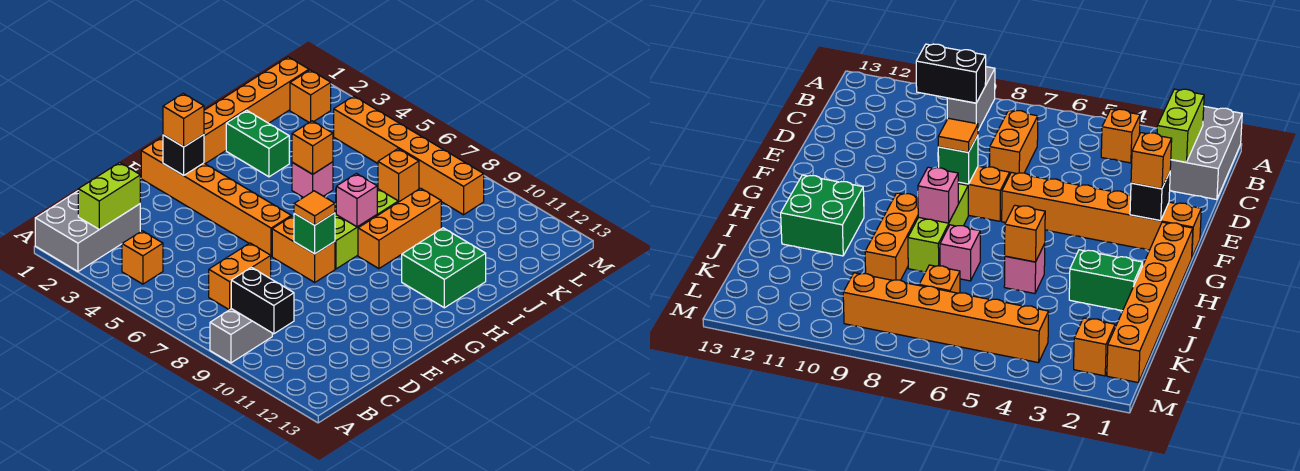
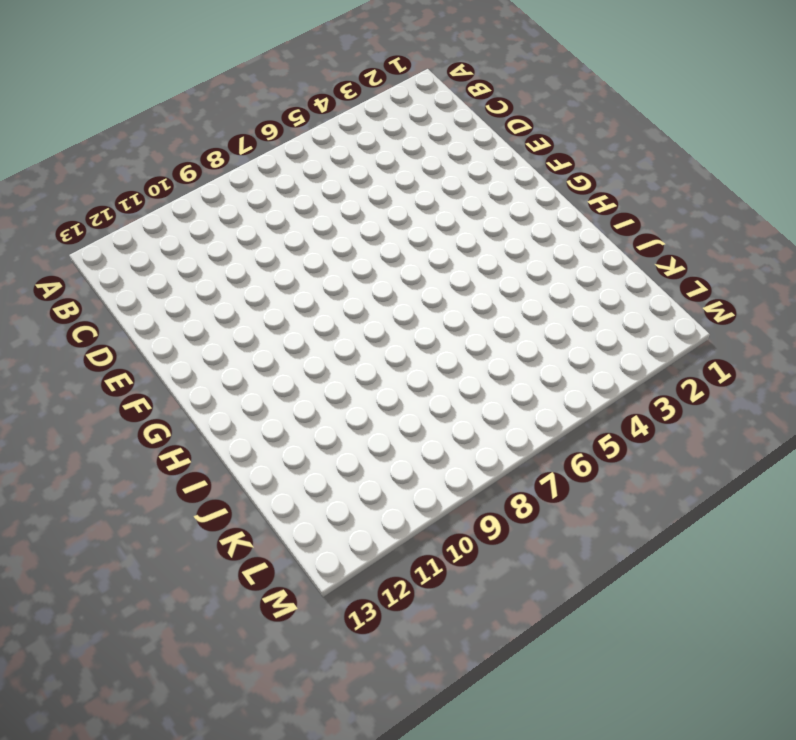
none -> grey brick A1:C2 level 1
none -> grey brick A9:B9 level 1
none -> orange brick B4 level 1

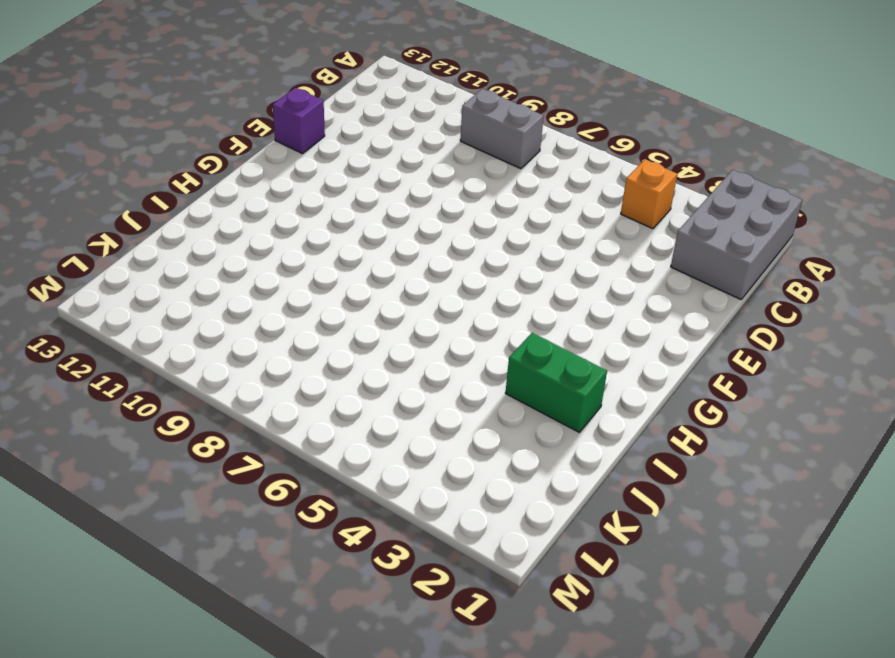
grey brick B8:B9 level 1 -> grey brick A9:B9 level 1
purple brick E13 level 1 -> none
none -> orange brick C7:D7 level 1
none -> orange brick F1:F6 level 1
none -> orange brick F7:F8 level 1

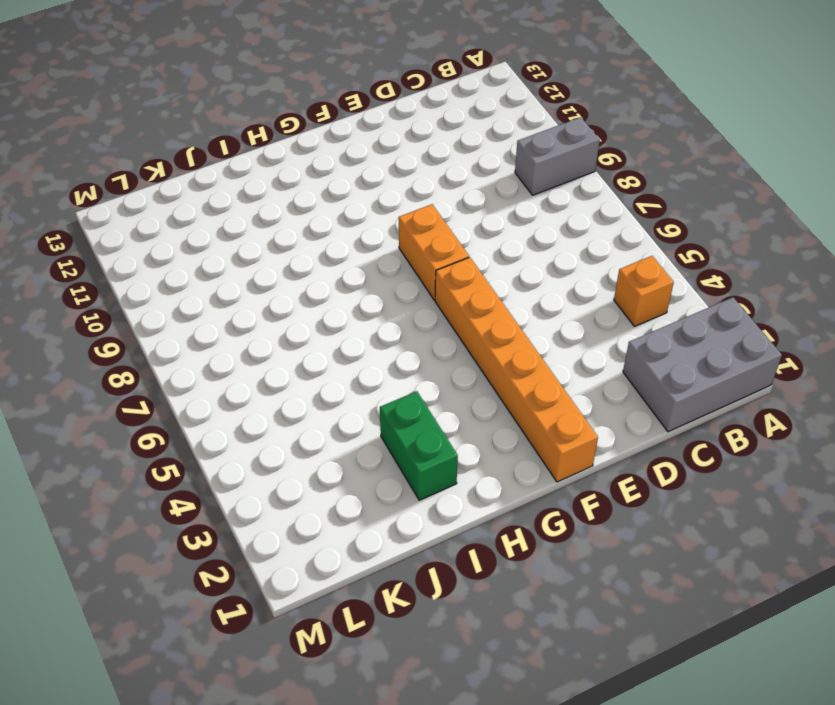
none -> orange brick C7:D7 level 1
none -> orange brick G1:L1 level 1
none -> lime brick G8:I8 level 1

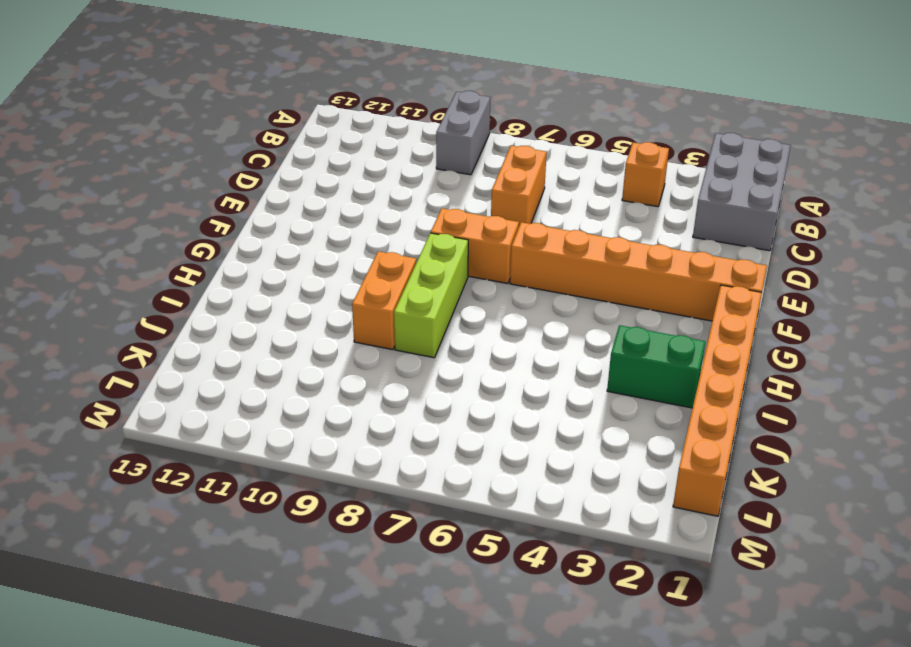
orange brick H9:I9 level 1 -> orange brick H9:J9 level 1
none -> green brick H11:I12 level 1
none -> pink brick I5 level 1
none -> pink brick I7 level 1

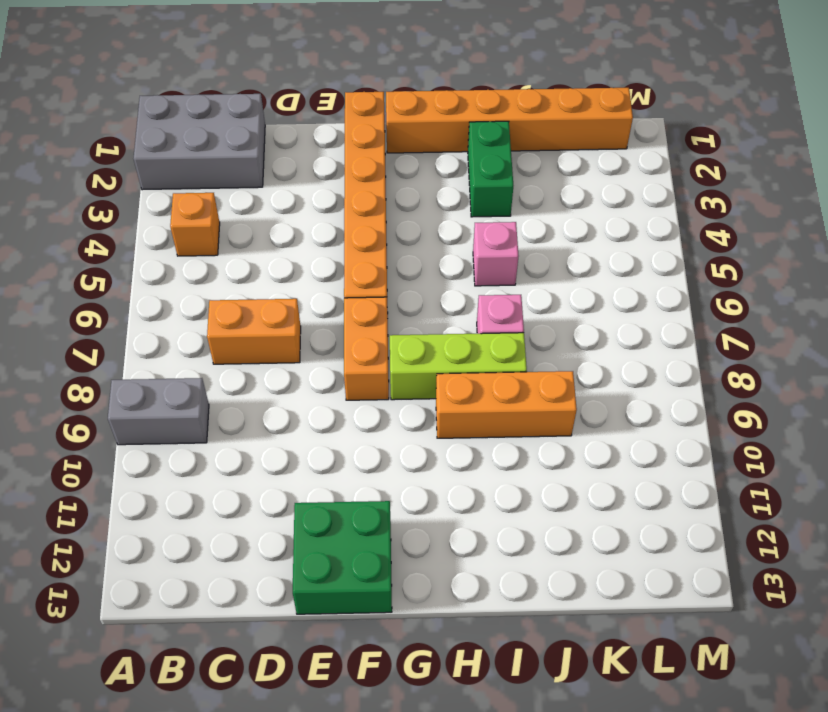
green brick E12:F13 level 1 -> green brick H11:I12 level 1
none -> orange brick K7 level 1
none -> orange brick L2 level 1
none -> orange brick L4:L9 level 1

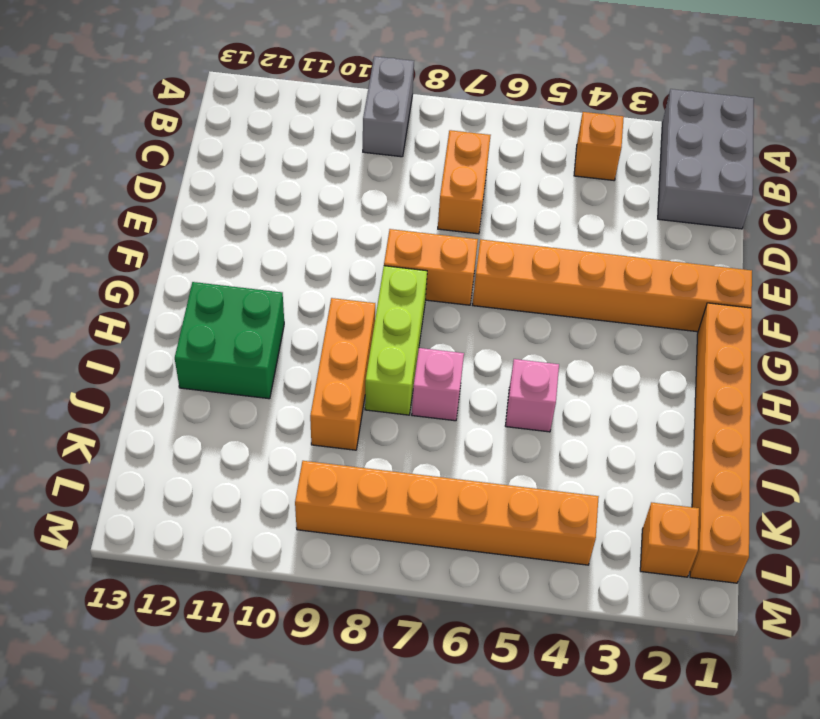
none -> green brick I2:I3 level 1
none -> orange brick K7 level 1
none -> lime brick B2:C2 level 2

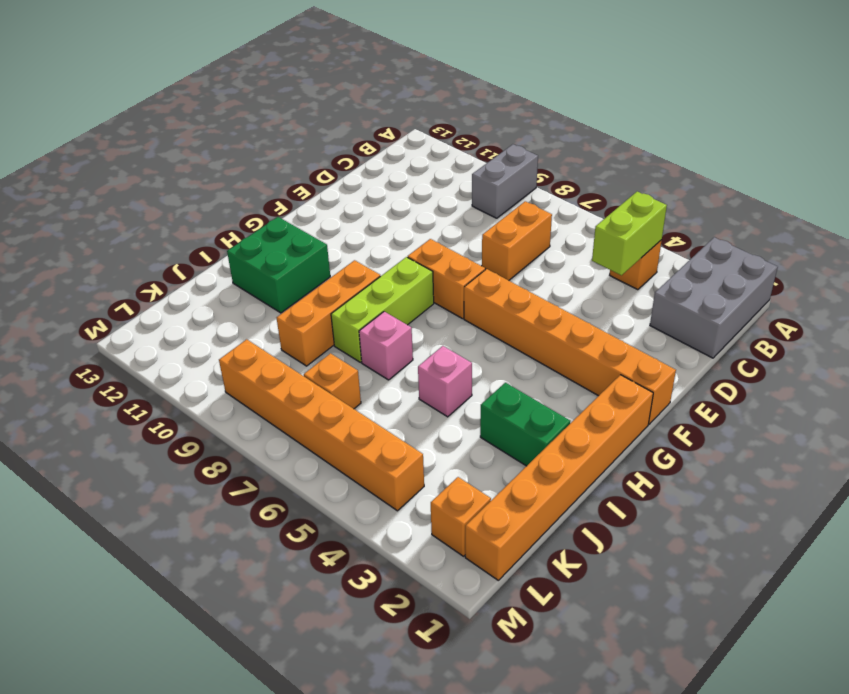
lime brick B4:C4 level 2 -> lime brick B2:C2 level 2
none -> black brick B9:B10 level 2
none -> black brick F2 level 2
none -> green brick F8 level 2

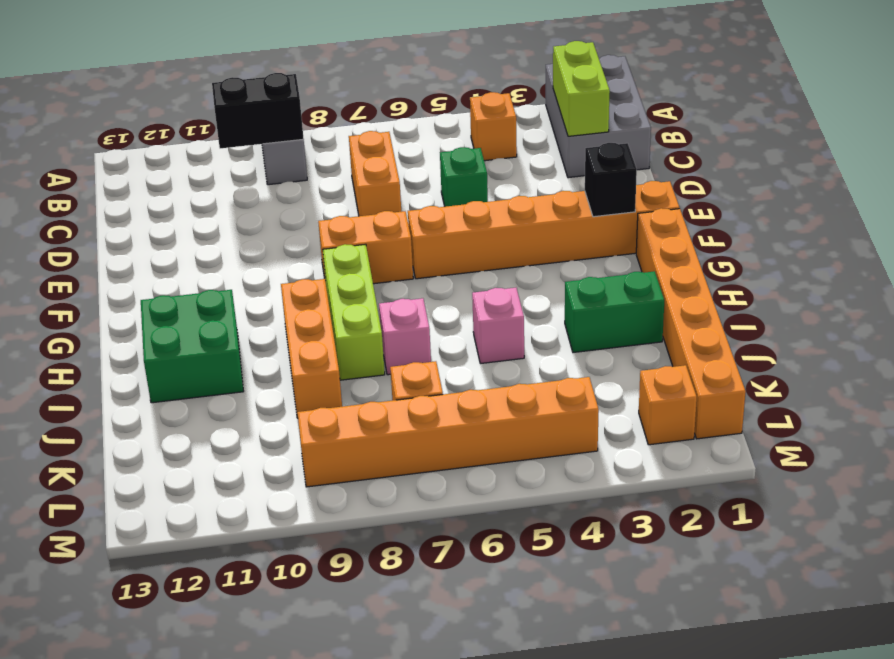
green brick D5 level 1 -> green brick F8 level 2
none -> pink brick H8 level 2
none -> orange brick I5 level 2
none -> orange brick F2 level 3

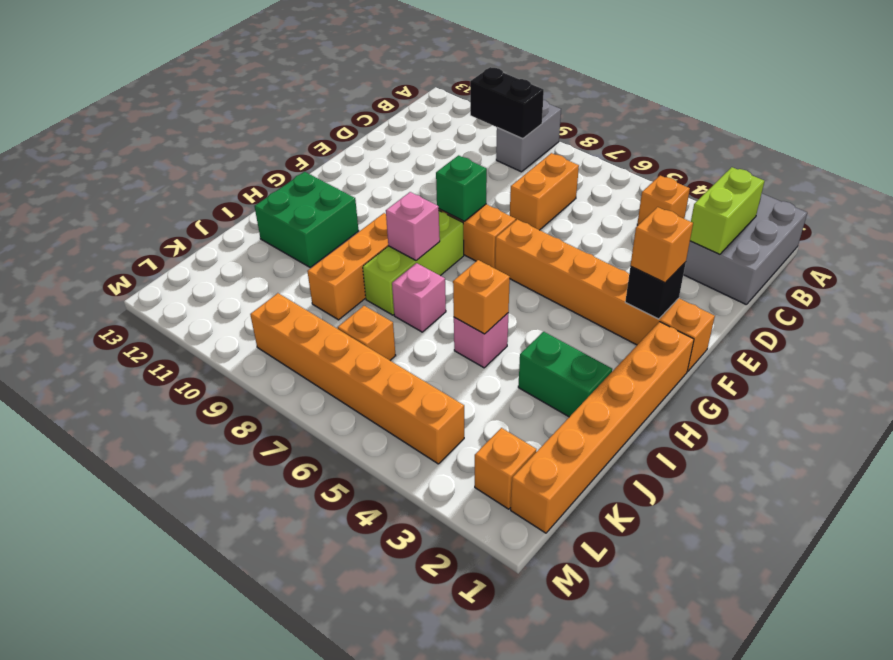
none -> orange tile F8 level 3

